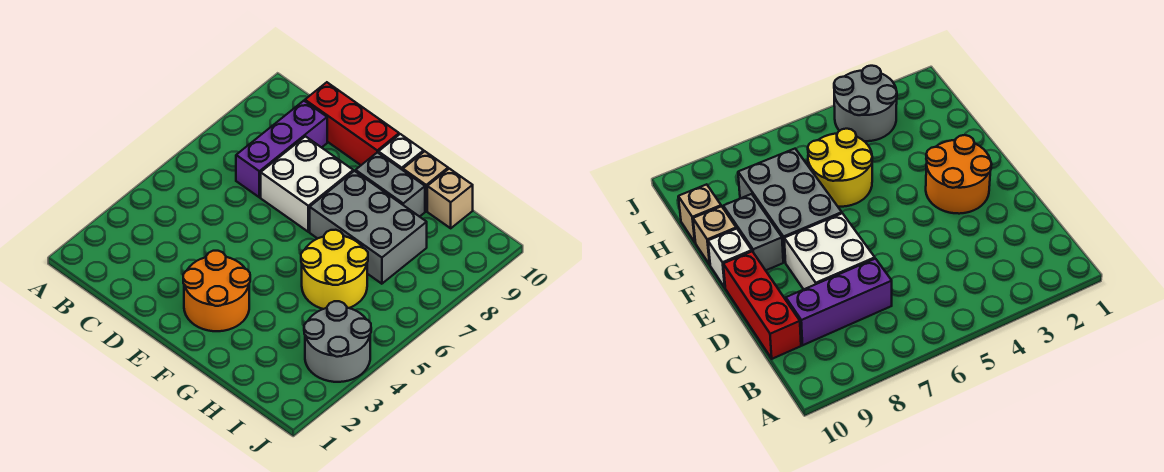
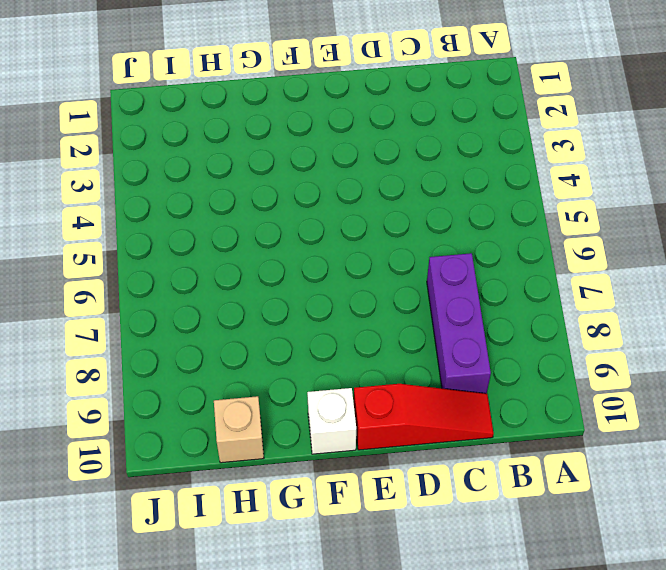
red slope C10:E10 level 1 top E -> red brick C10:E10 level 1
none -> white brick D7:E8 level 1
none -> orange round brick E2:F3 level 1

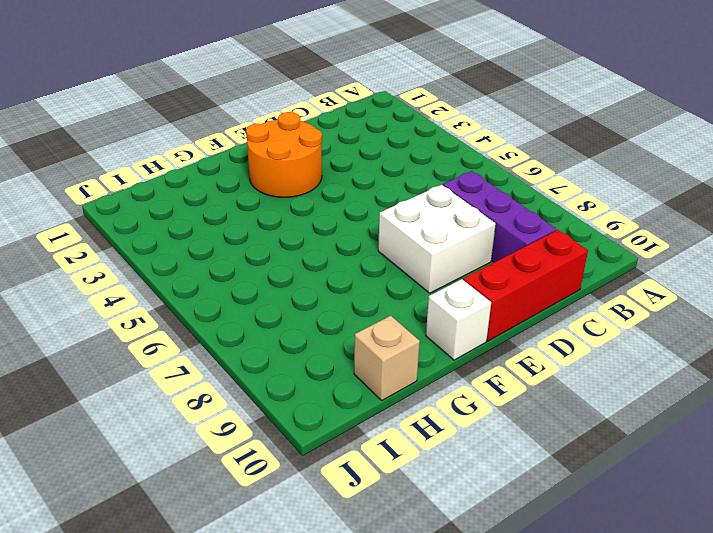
none -> grey brick F7:H8 level 1
none -> grey brick F9:G9 level 1

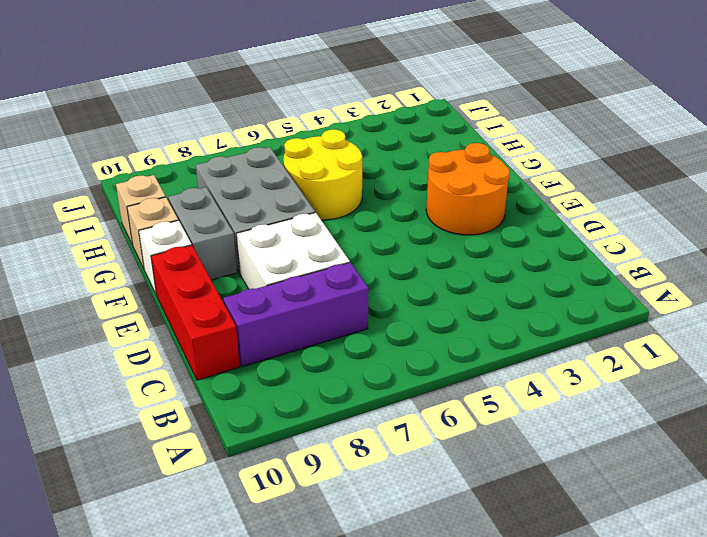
none -> grey round brick I3:J4 level 1

